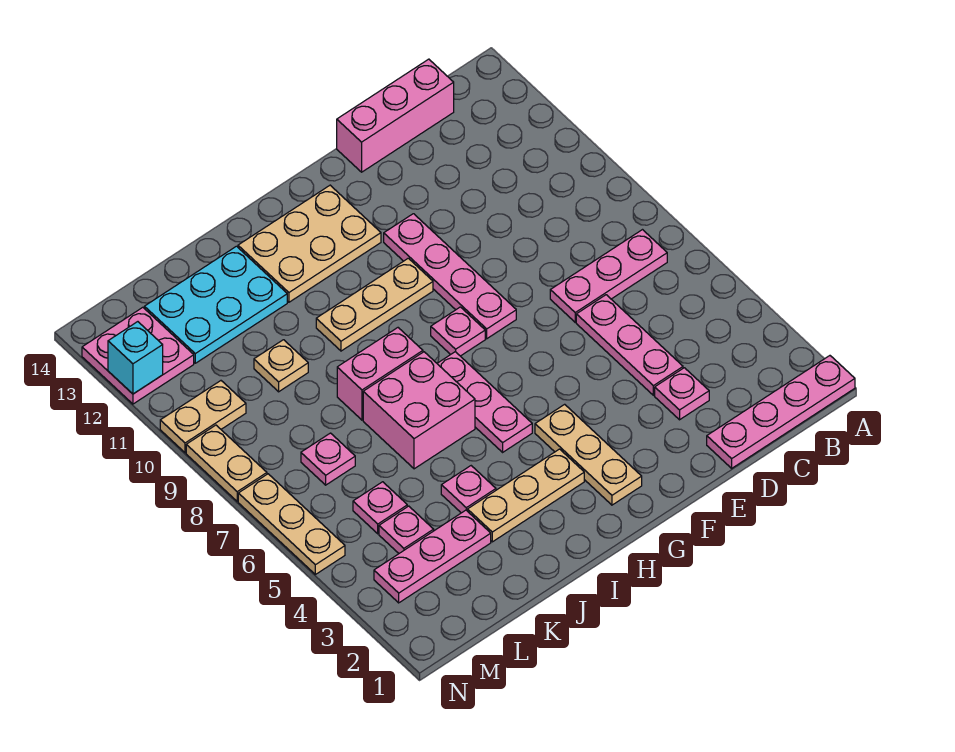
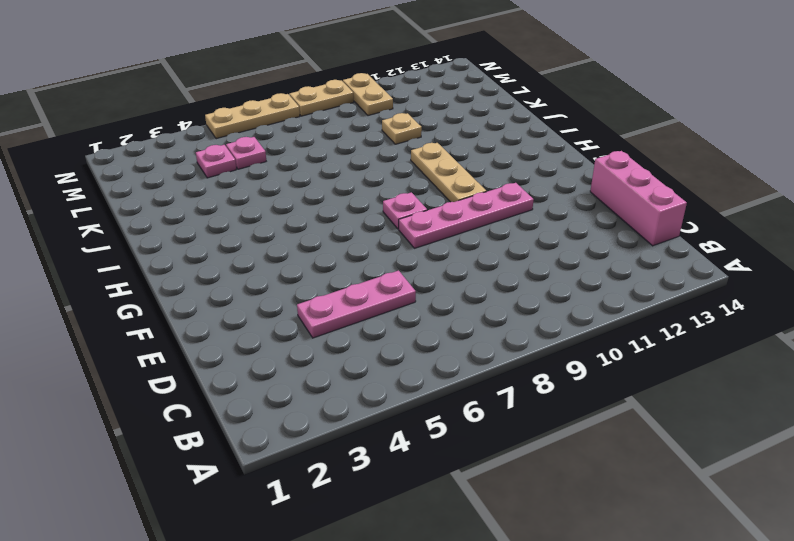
none -> pink plate A1:D1 level 1
none -> pink plate B7:D7 level 1
none -> pink plate D3 level 1

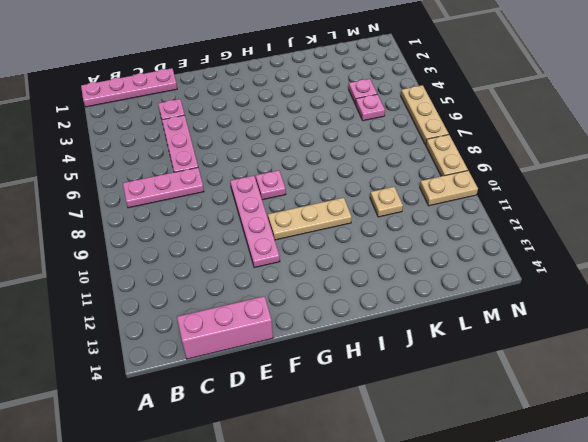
none -> tan plate G2:G4 level 1
none -> tan plate G12:I13 level 1
none -> tan plate H3:J3 level 1

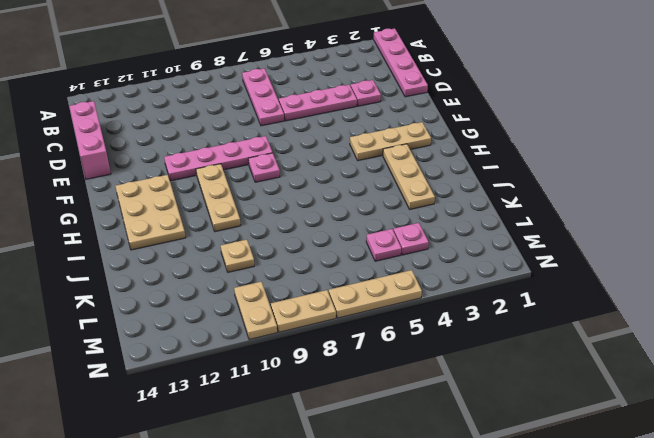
none -> pink plate H5:H7 level 1
none -> pink brick I6:J7 level 1
none -> pink brick I8:J8 level 1

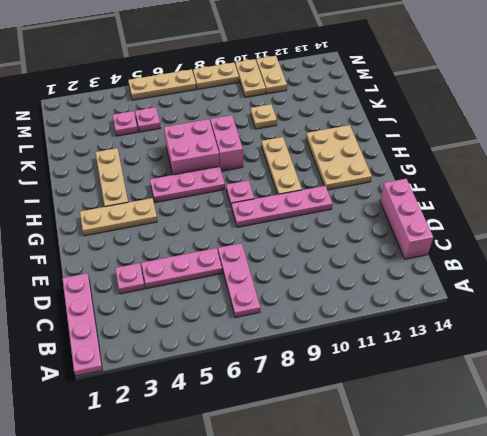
tan plate M11:N11 level 1 -> none
none -> pink plate J4 level 1
none -> cyan plate J12:L13 level 1
none -> pink plate K3:M3 level 1

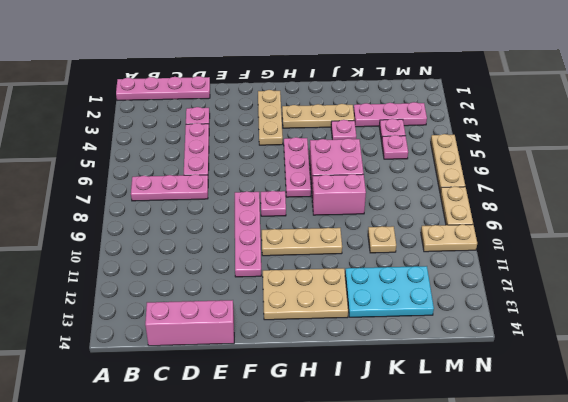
none -> pink plate L7 level 1
none -> pink plate M12:N13 level 1
none -> cyan brick N12 level 2

